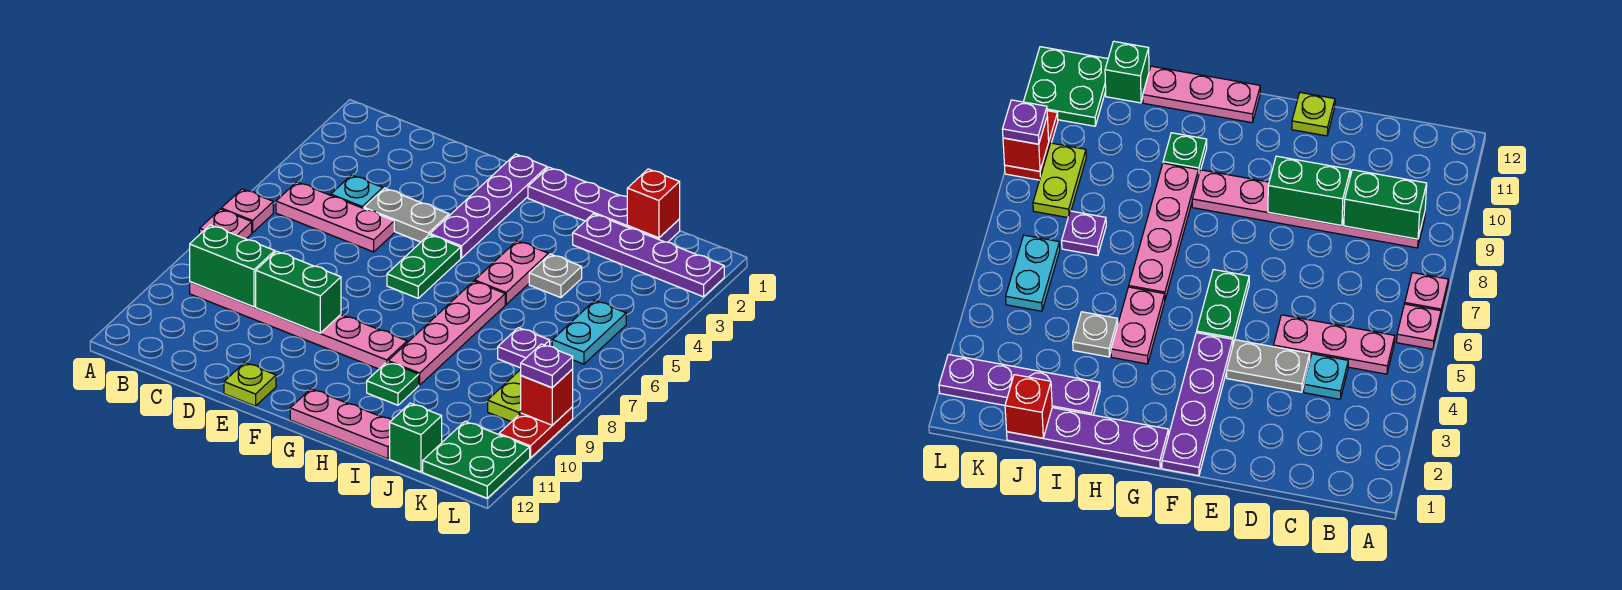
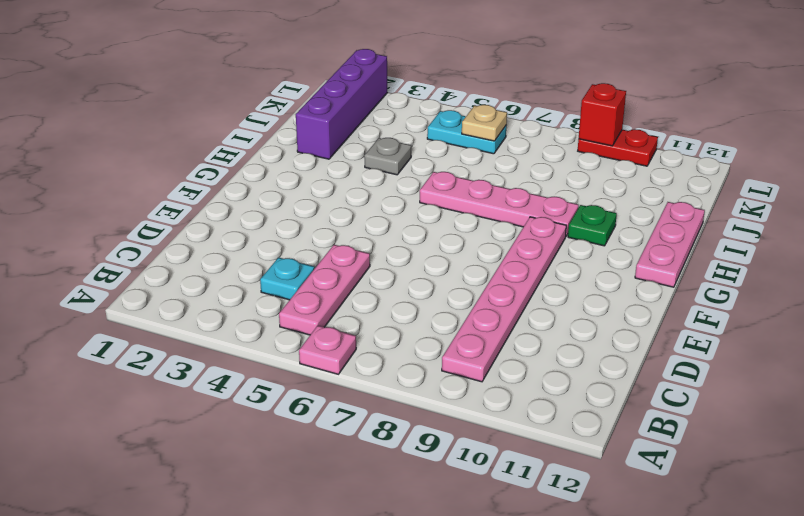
purple brick I2:L2 level 1 -> purple plate I2:L2 level 1
tan plate K6 level 2 -> none
none -> pink plate A7 level 1
none -> grey plate D4:E4 level 1
none -> lime plate E12 level 1

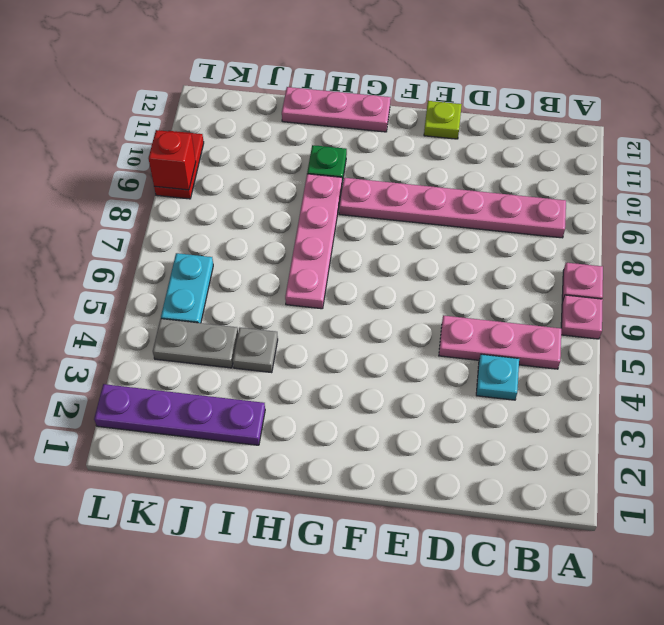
grey plate J4:K4 level 1 -> grey plate D4:E4 level 1
none -> purple plate F1:F4 level 1
none -> green plate F5:F6 level 1
none -> purple plate G1:J1 level 1

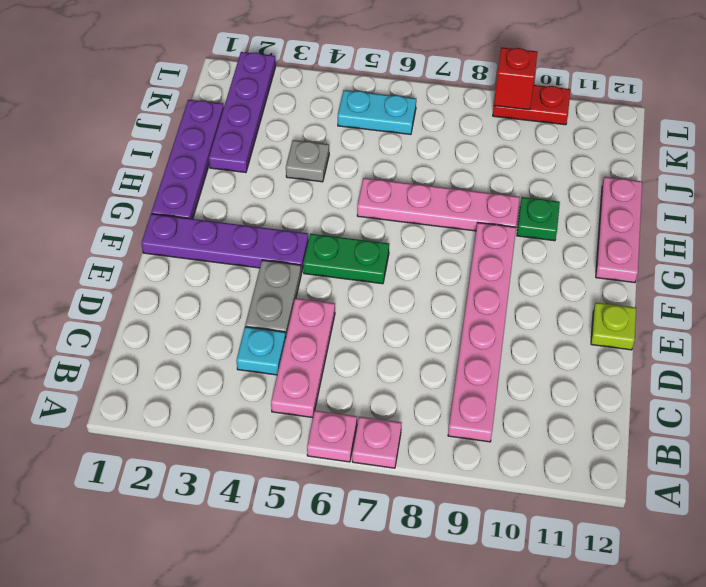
none -> pink plate H4:H5 level 1
none -> purple plate J7 level 1
none -> green brick J12 level 1

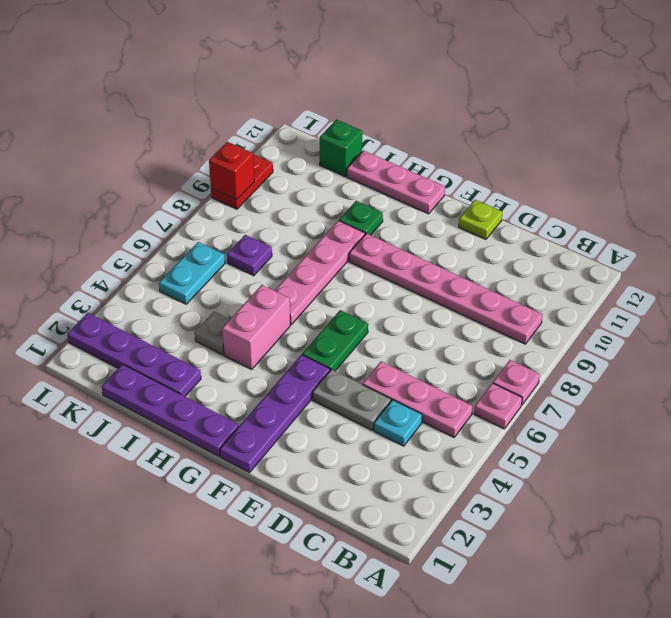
pink brick H4:H5 level 1 -> pink plate H4:H5 level 1
none -> lime plate K8:K9 level 1
none -> green plate K11:L12 level 1
none -> green brick B9:C9 level 2

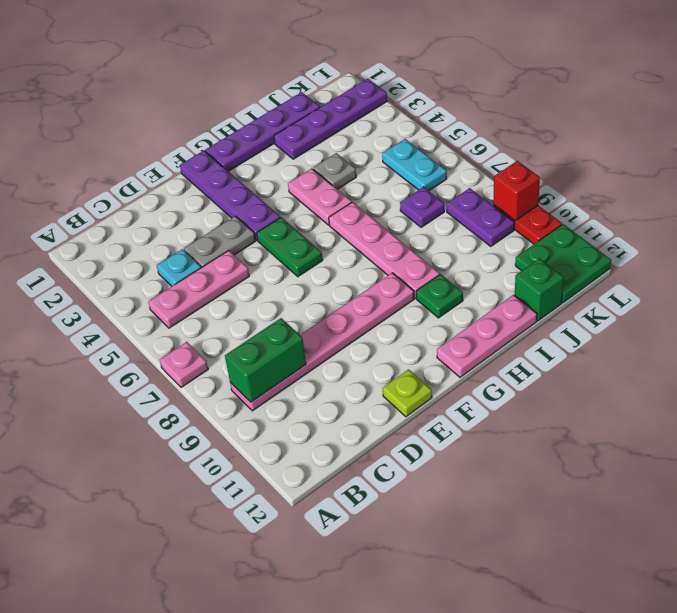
purple plate K8:K9 level 1 -> lime plate K8:K9 level 1
none -> pink plate A6 level 1
none -> green brick D9:E9 level 2
none -> red brick J1 level 2

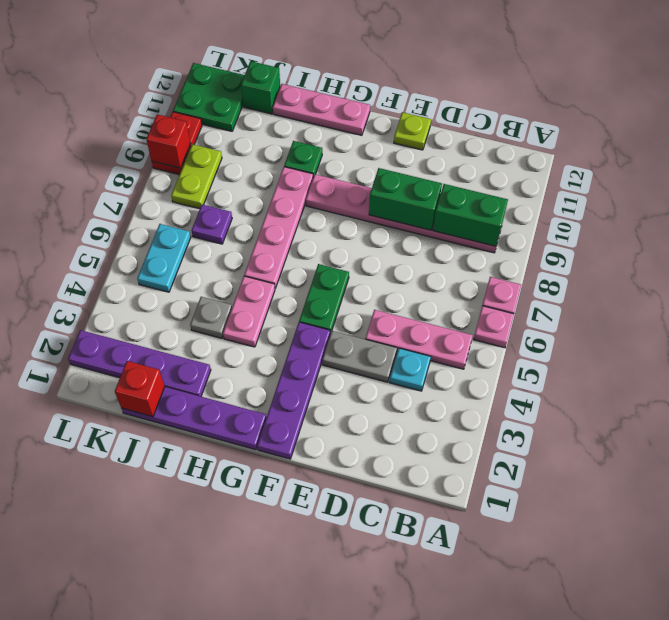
none -> purple plate L9 level 3

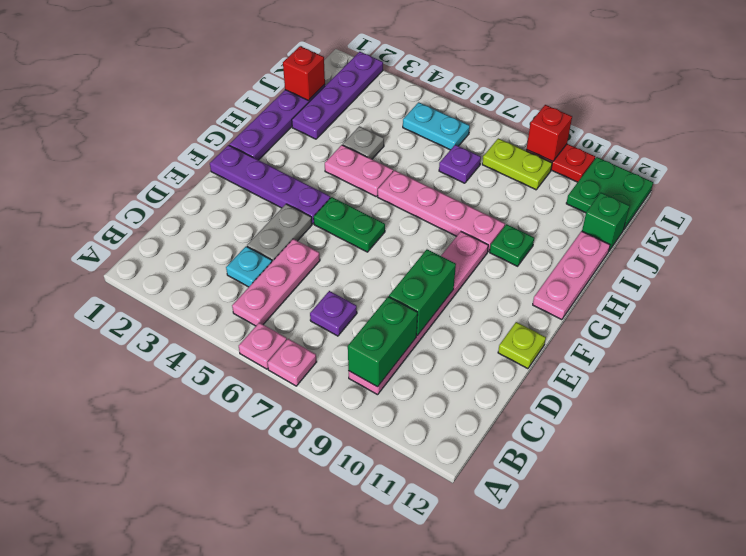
purple plate C7 level 1 -> purple plate L9 level 3

